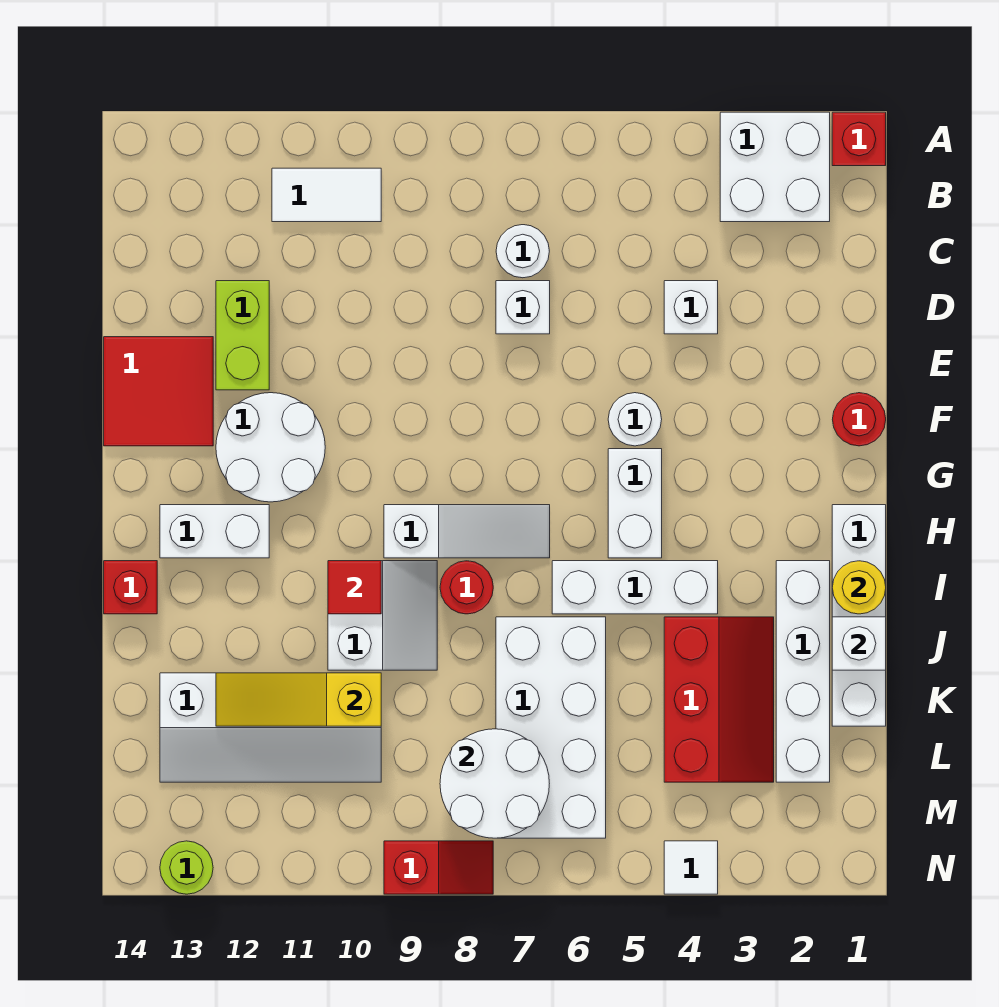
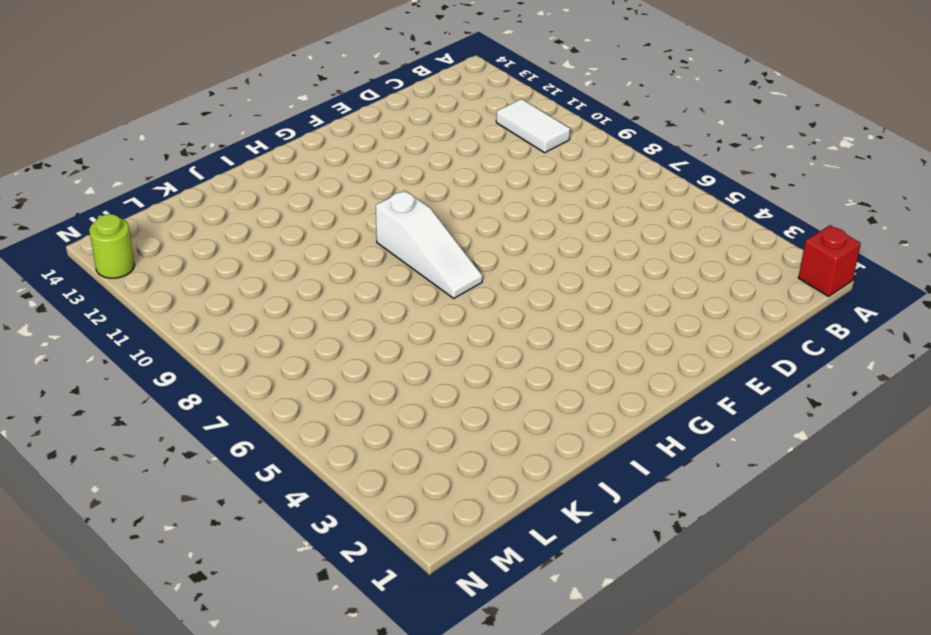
none -> white brick A2:B3 level 1
none -> white round brick C7 level 1
none -> white brick D4 level 1
none -> white brick D7 level 1

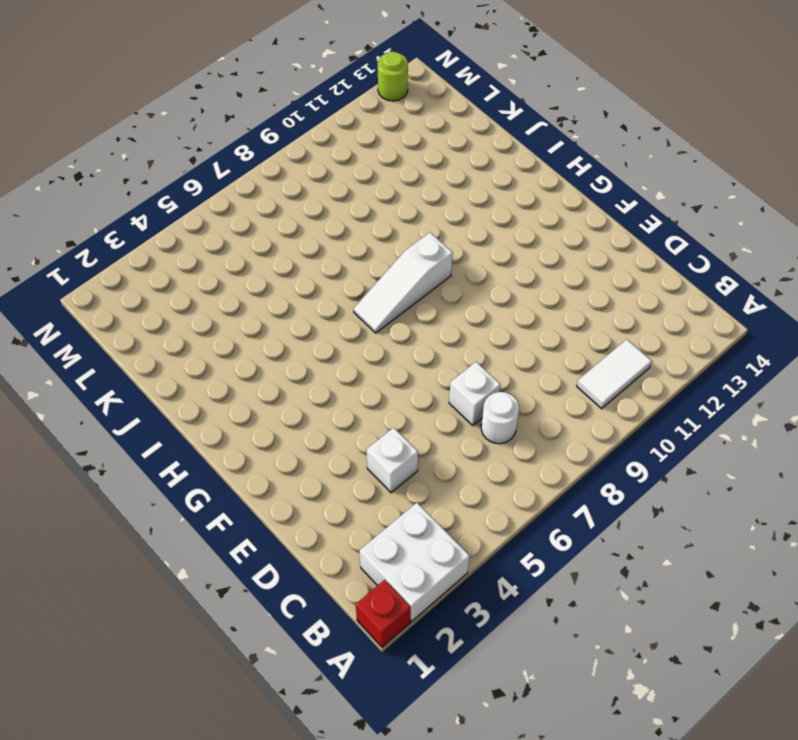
none -> lime brick D12:E12 level 1
none -> red tile E13:F14 level 1
none -> red round brick F1 level 1
none -> white round brick F5 level 1

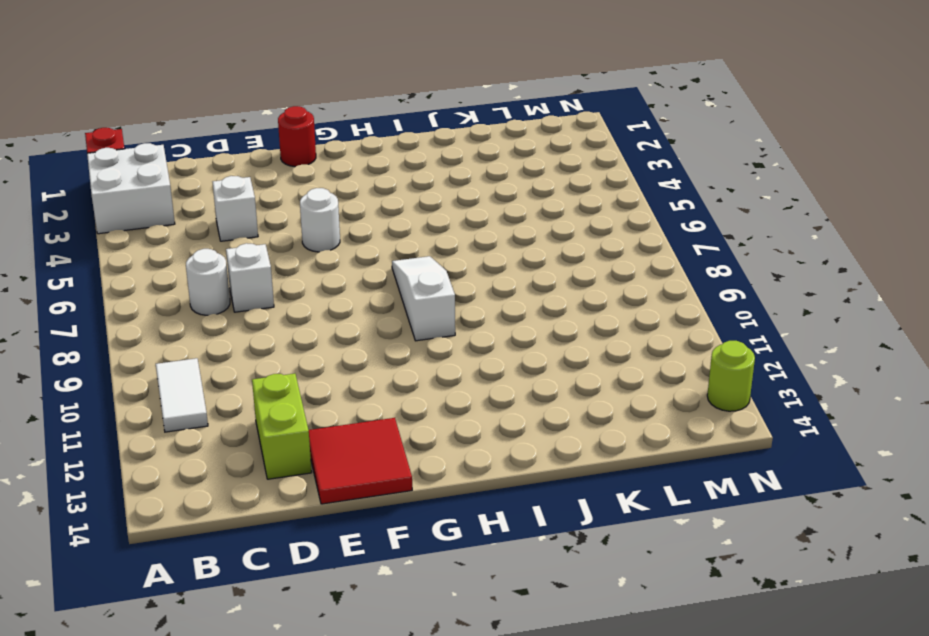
lime brick D12:D13 level 1 -> lime brick D12:E12 level 1
none -> white round brick F11:G12 level 1
none -> white brick G5:H5 level 1
none -> white brick H1:K1 level 1
none -> white brick H12:H13 level 1

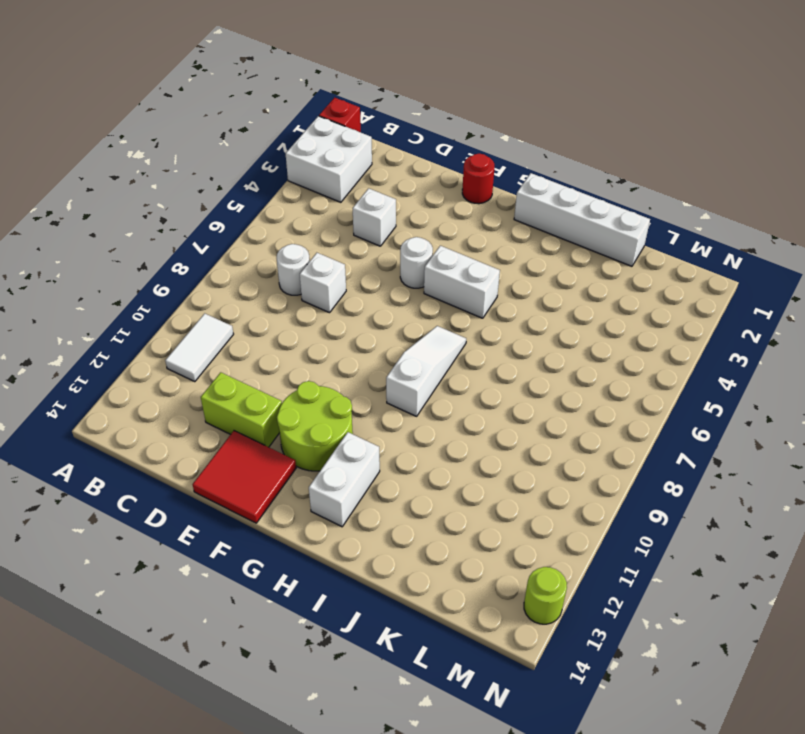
lime round brick F11:G12 level 1 -> white round brick F11:G12 level 1
none -> white brick I2:L2 level 1
none -> white brick I4:I6 level 1
none -> red round brick I8 level 1
none -> white slope I9:J10 level 1 top 10

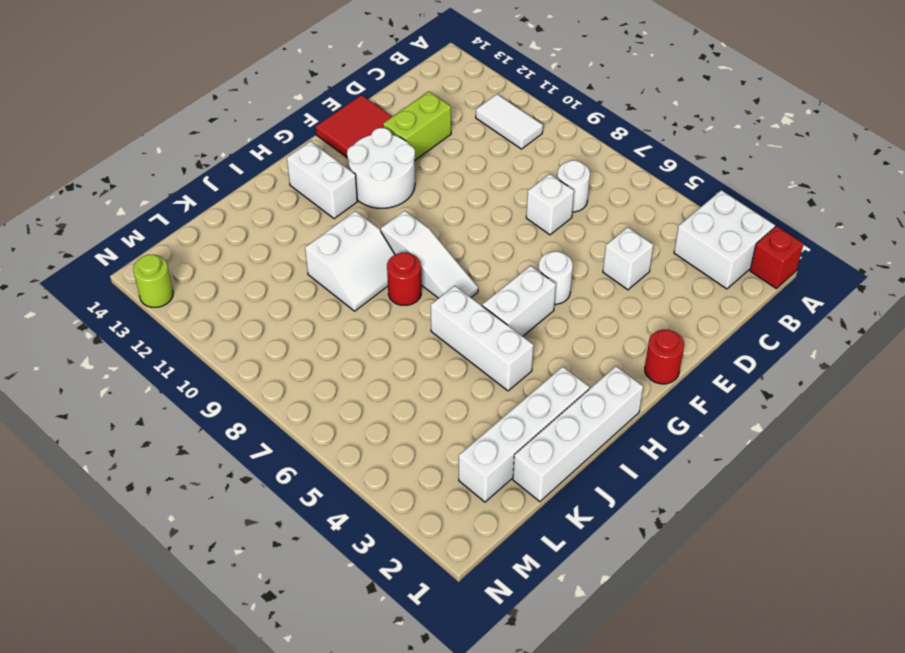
none -> red brick I14 level 1
none -> red slope J3:L4 level 1 top 4
none -> white brick J6:M7 level 1
none -> white slope K10:L13 level 1 top K

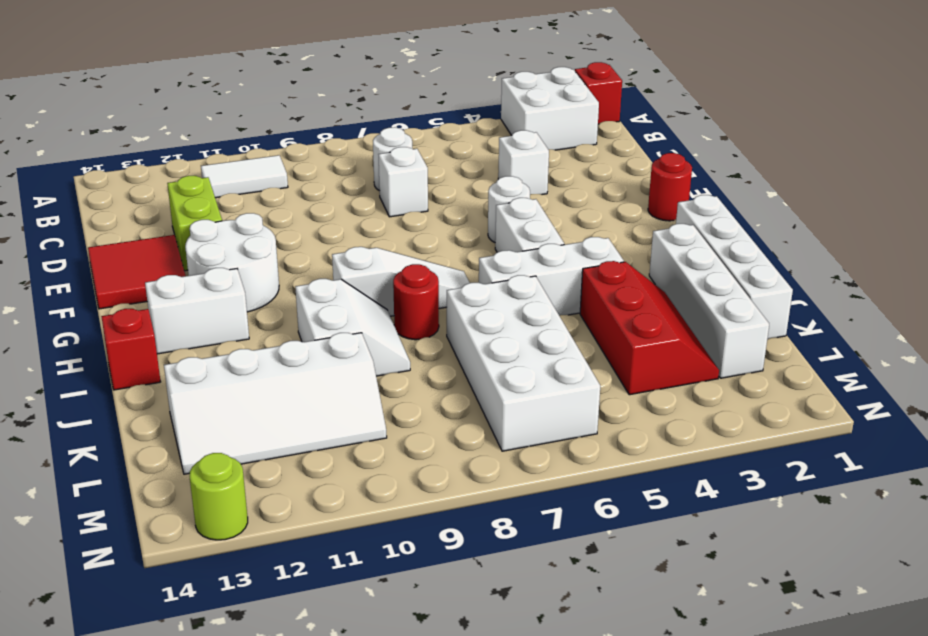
none -> white tile N4 level 1
none -> red slope N8:N9 level 1 top 9
none -> yellow round brick I1 level 2
none -> red tile I10 level 2

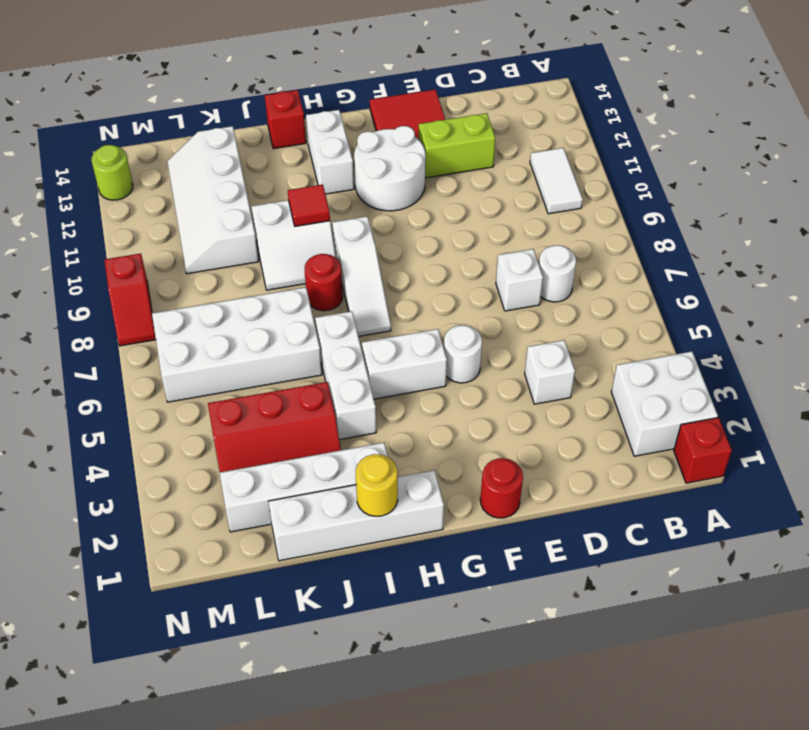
none -> white tile N4 level 1
none -> white brick J1 level 2
none -> yellow slope K10:K12 level 2 top 10
none -> white round brick L7:M8 level 2

